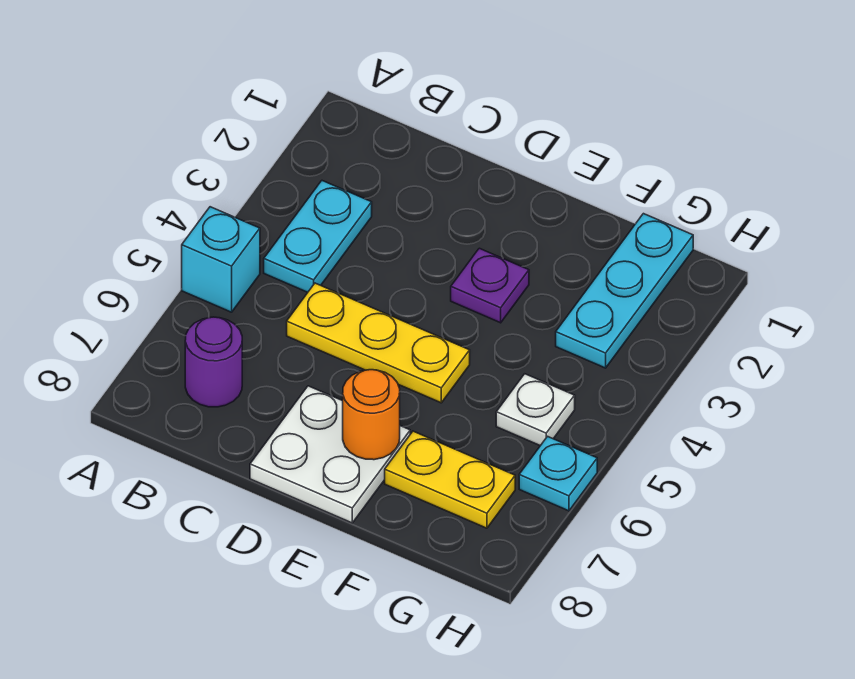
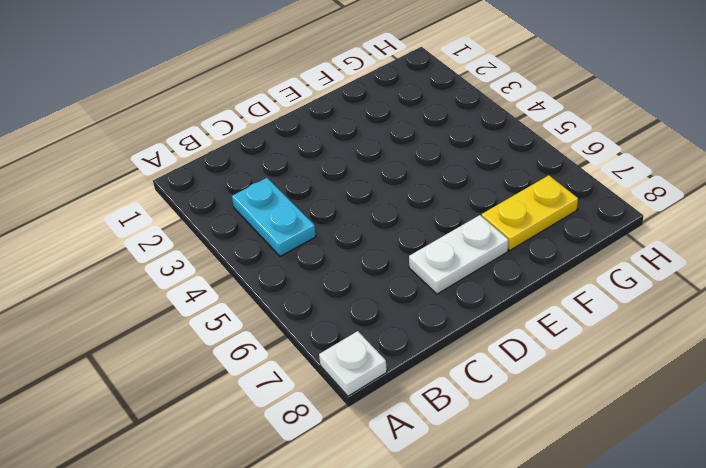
white plate A8 level 1 -> white plate G5 level 1
white plate D7:E7 level 1 -> white plate D7:E8 level 1
none -> cyan brick A5 level 1
none -> purple round brick B7 level 1

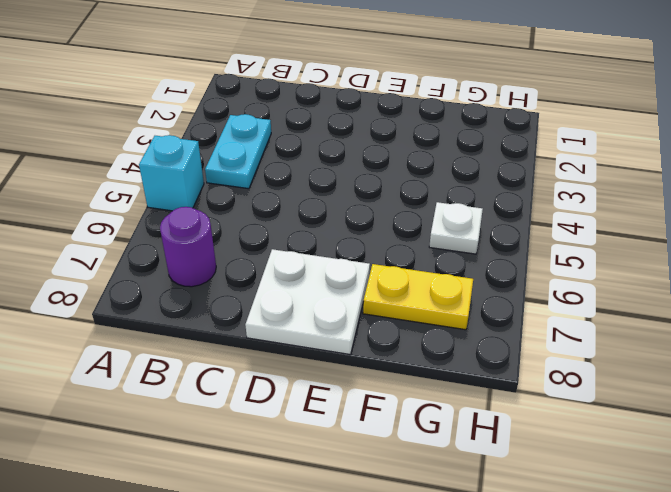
none -> yellow plate C5:E5 level 1
none -> purple plate E3 level 1

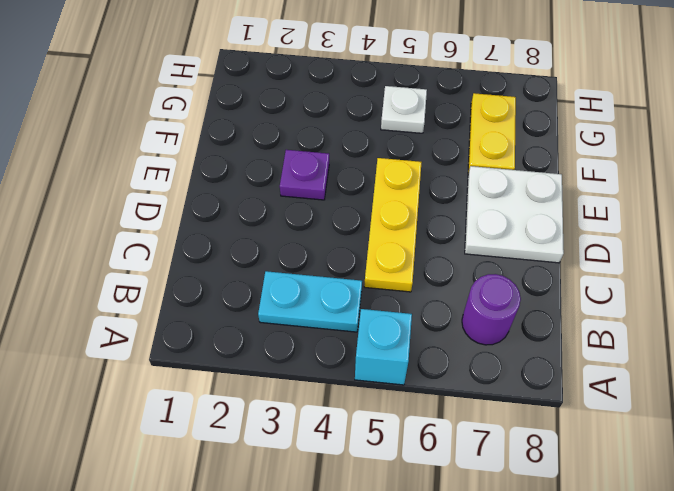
none -> cyan plate G1:G3 level 1
none -> cyan plate H6 level 1

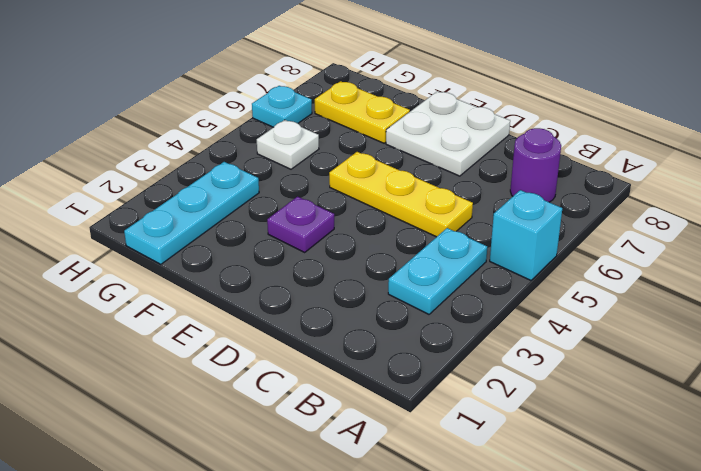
none -> orange round brick E7 level 2

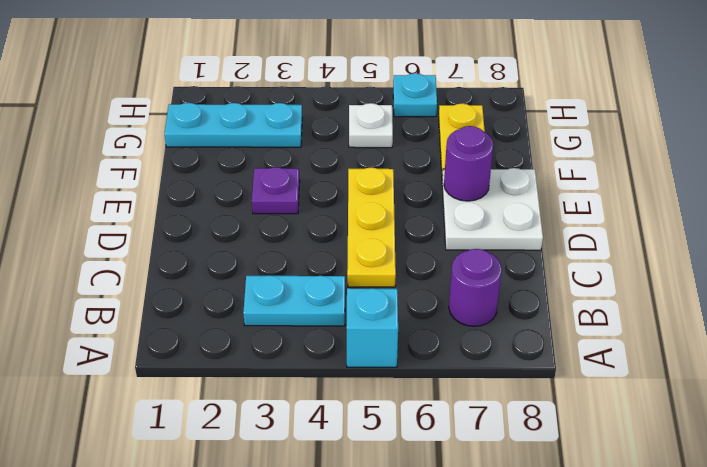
purple round brick E7 level 2 -> orange round brick E7 level 2

